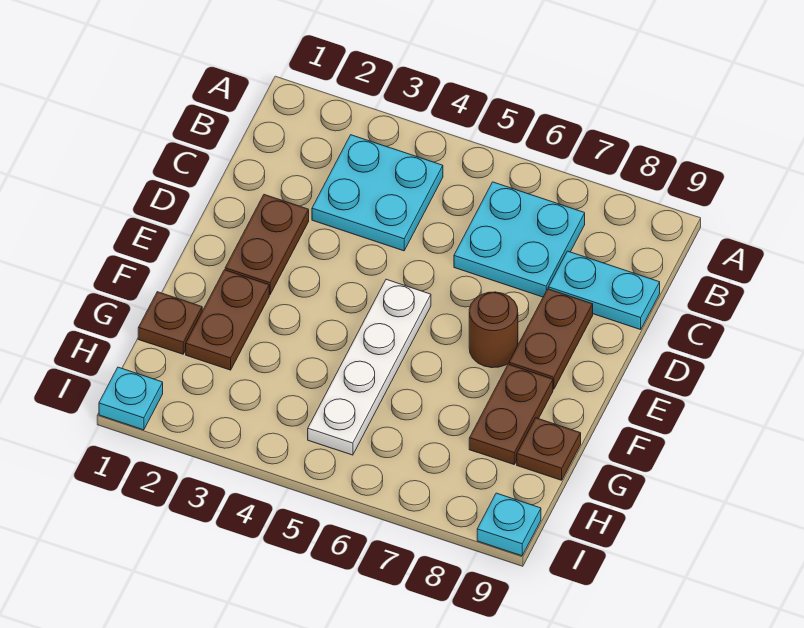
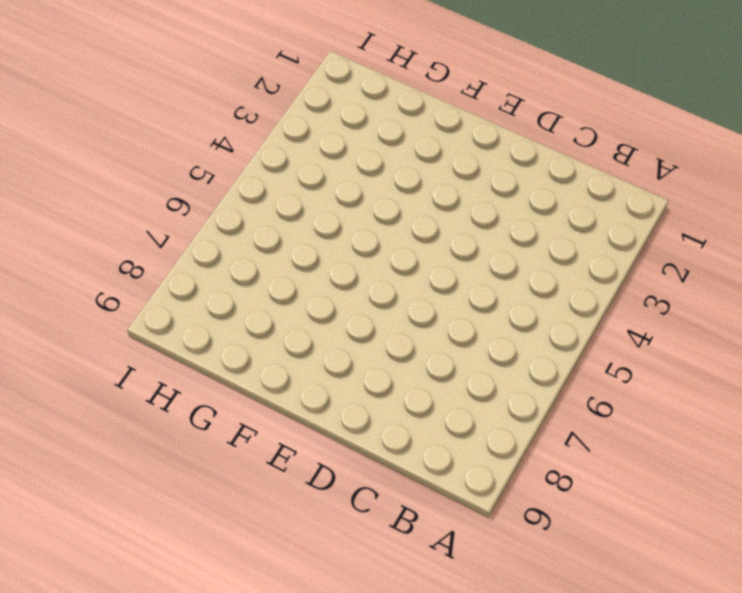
none -> cyan plate B3:C4 level 1
none -> cyan plate B6:C7 level 1
none -> cyan plate C8:C9 level 1

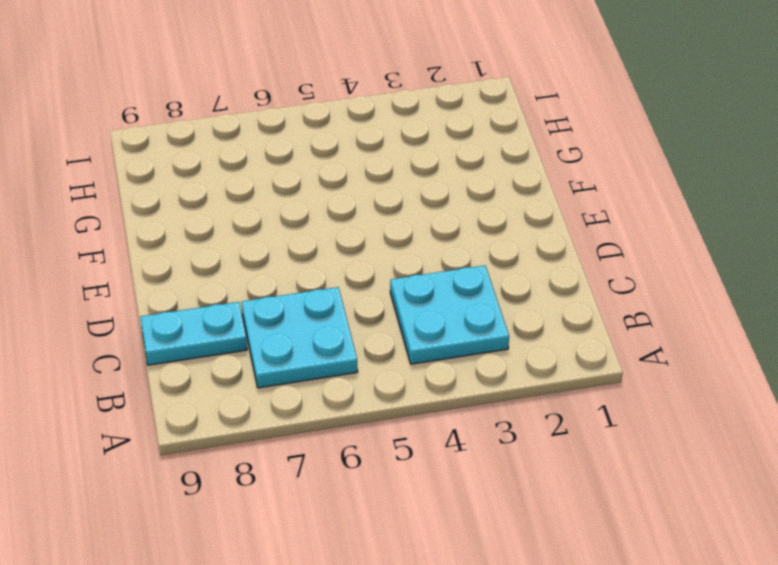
none -> brown plate D2:E2 level 1
none -> brown plate D8:E8 level 1
none -> white plate E5:H5 level 1

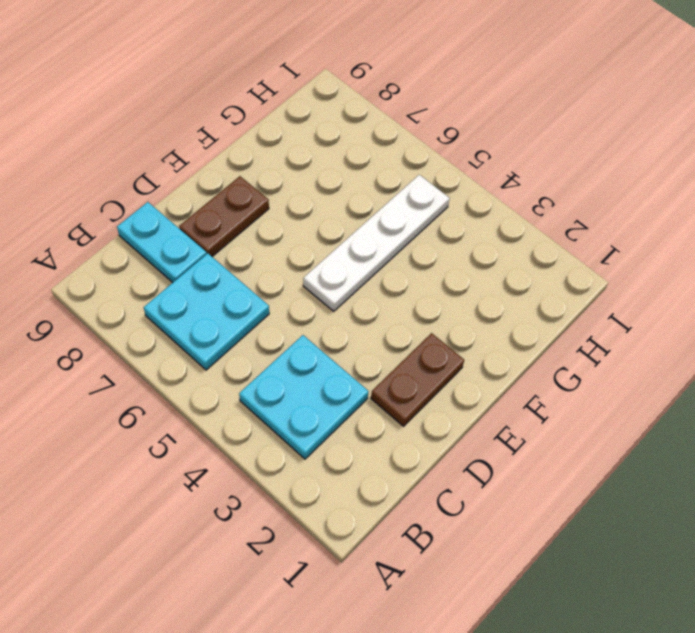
none -> brown round brick E7 level 1
none -> brown plate F2:G2 level 1
none -> brown plate F8:G8 level 1

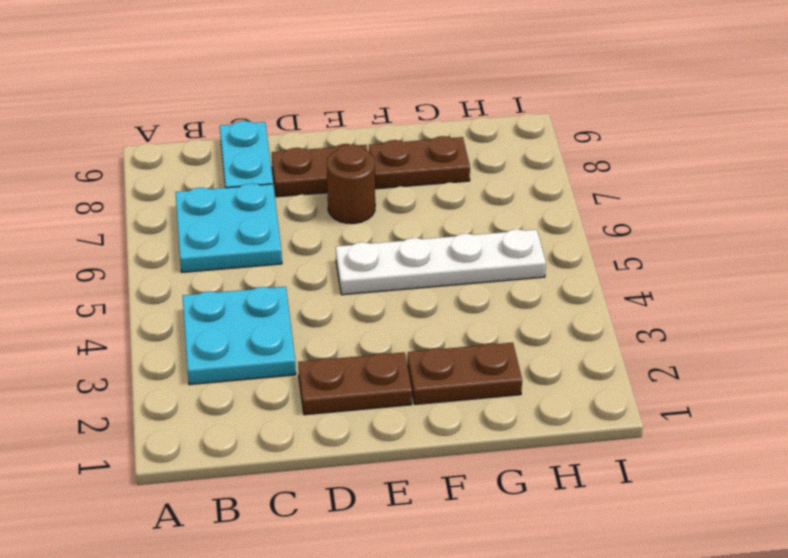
none -> brown plate G1 level 1
none -> brown plate G9 level 1
none -> cyan plate I1 level 1

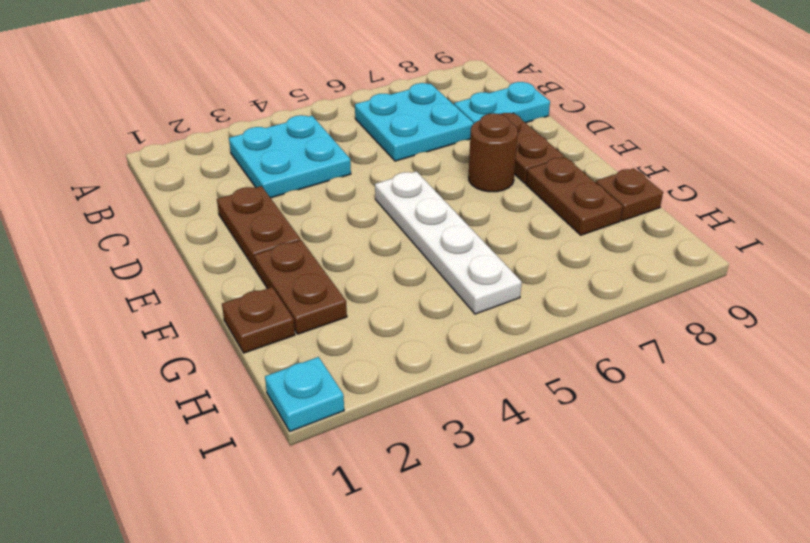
none -> cyan plate I9 level 1

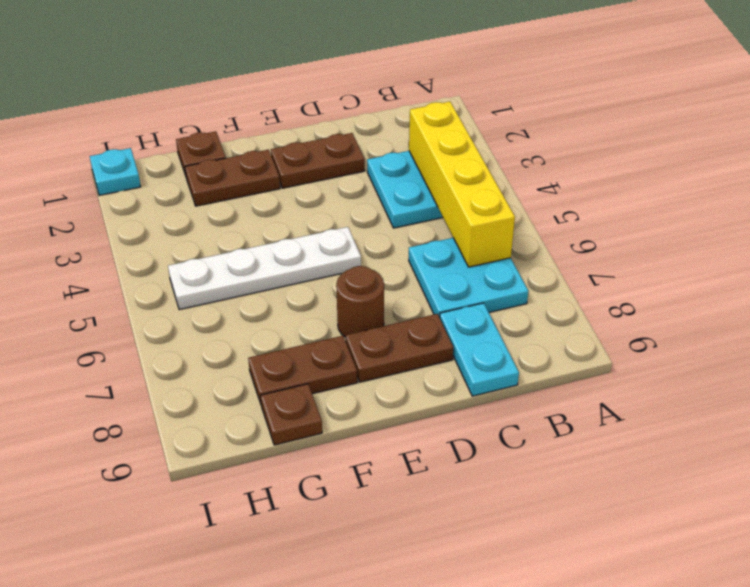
yellow brick B3:B6 level 2 -> none
none -> cyan plate I9 level 1

